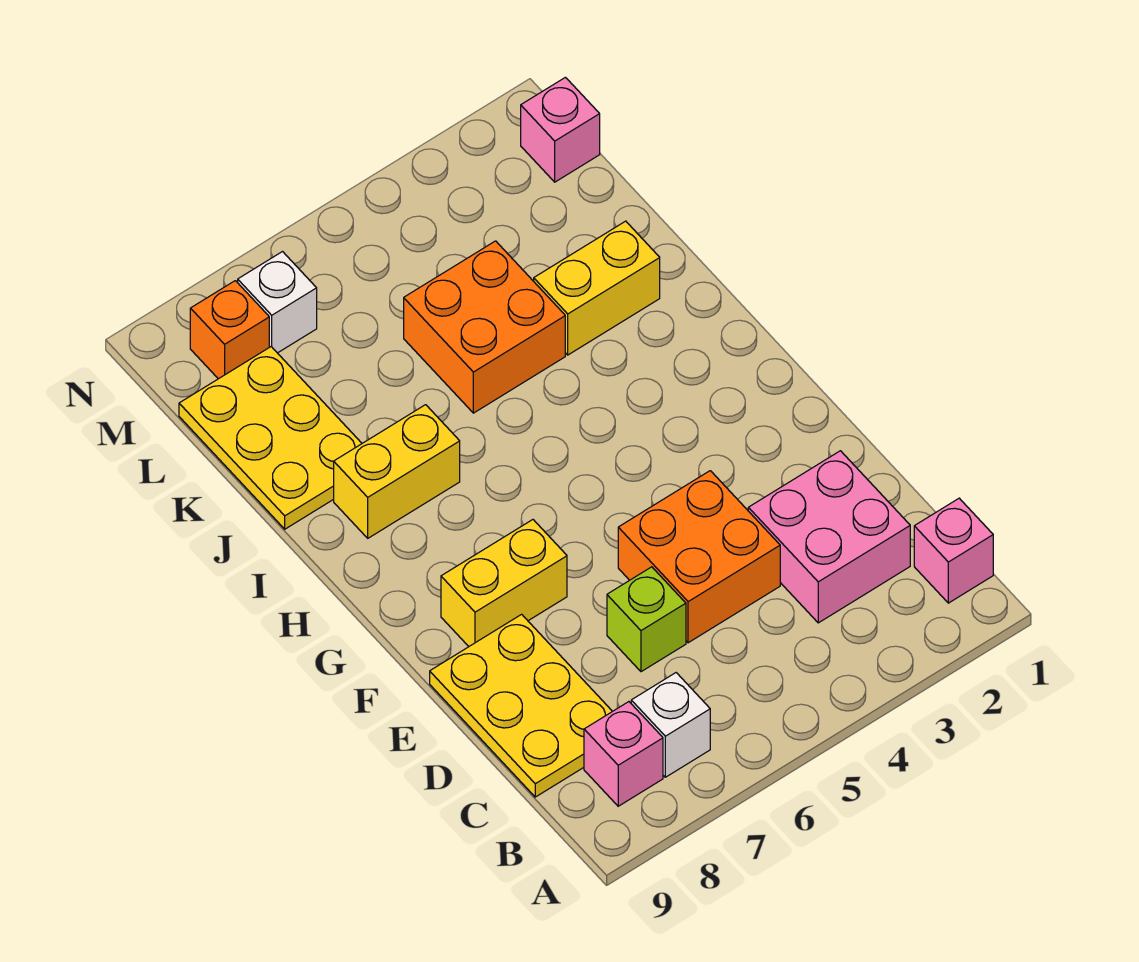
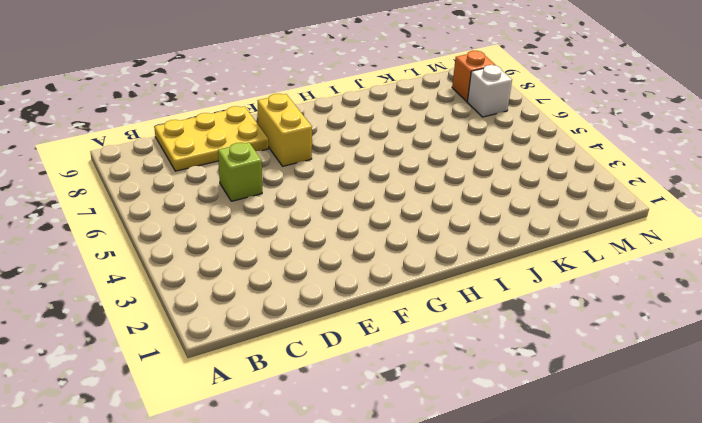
none -> pink brick B1 level 1
none -> white brick B7 level 1
none -> pink brick B8 level 1

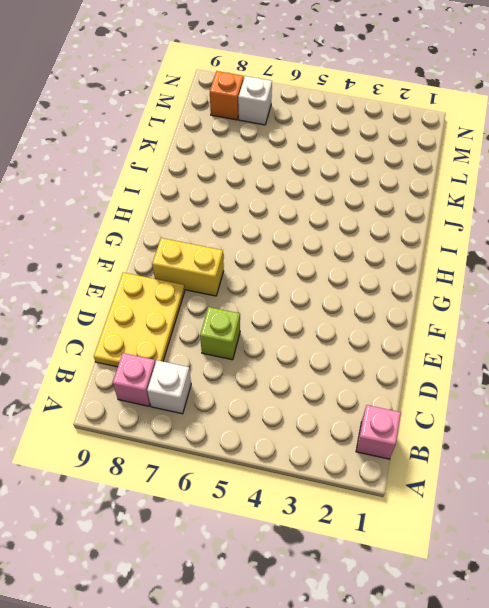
none -> pink brick C2:D3 level 1
none -> orange brick D4:E5 level 1
none -> yellow brick I7:I8 level 1

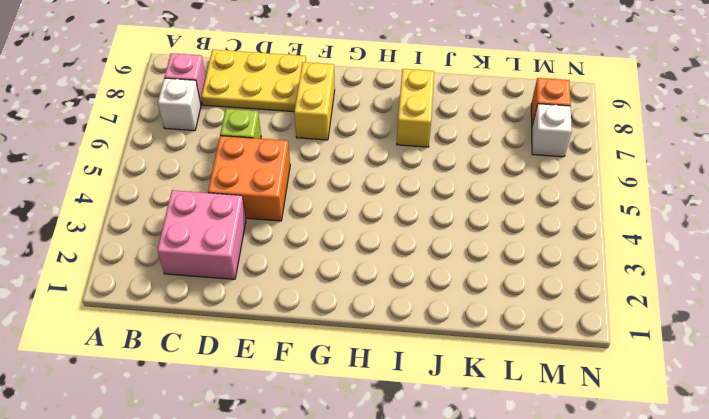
none -> pink brick B1 level 1
none -> yellow brick J2:J3 level 1
none -> orange brick J4:K5 level 1

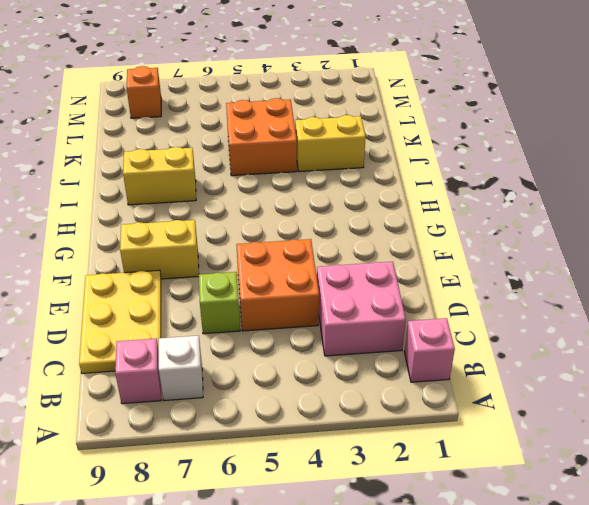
none -> yellow plate J8:L9 level 1
none -> pink brick M1 level 1
none -> white brick M7 level 1

